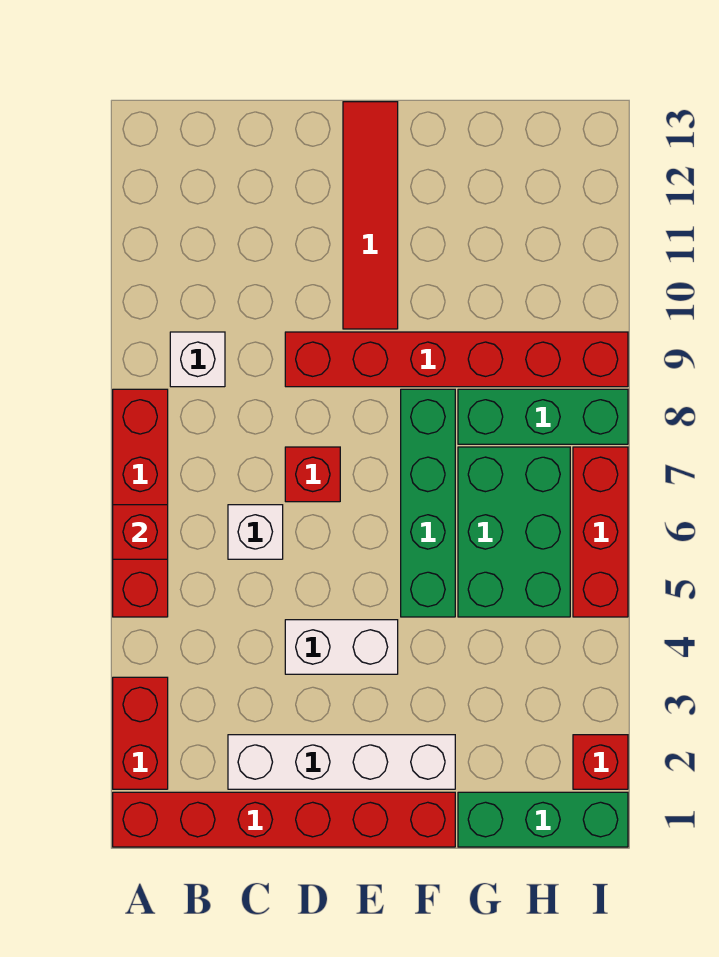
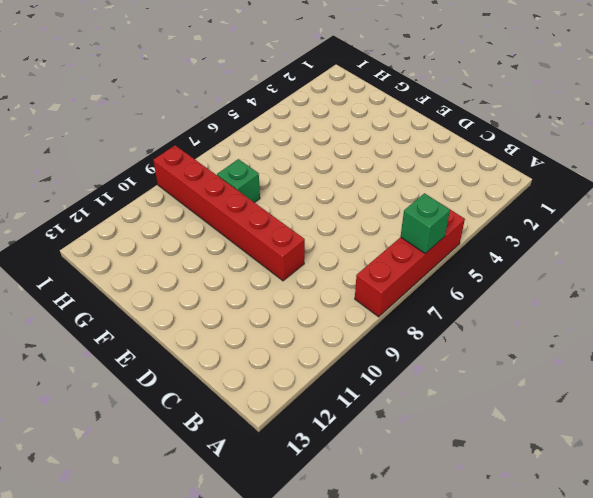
green brick A6 level 2 -> red brick A6 level 2
green brick G8 level 1 -> green brick G8:I8 level 1
none -> red brick A1:F1 level 1
none -> red brick A2:A3 level 1
none -> white brick B9 level 1

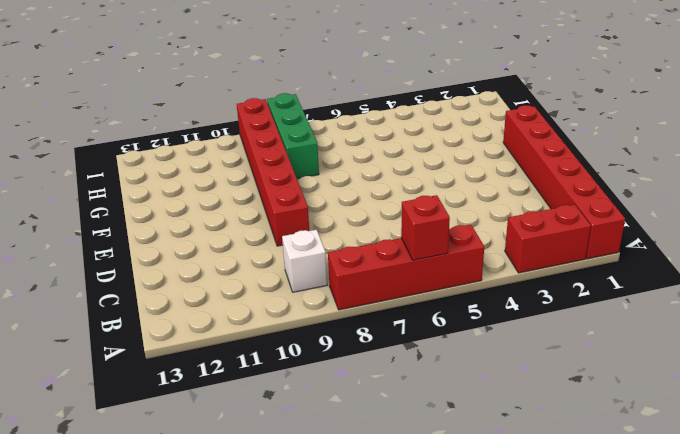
none -> white brick C2:F2 level 1
none -> white brick C6 level 1
none -> white brick D4:E4 level 1

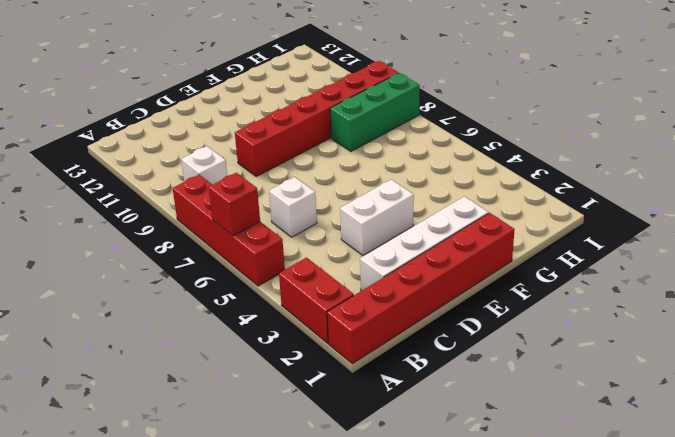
none -> red brick D7 level 1
none -> red tile E10:E13 level 1
none -> green brick F5:F8 level 1

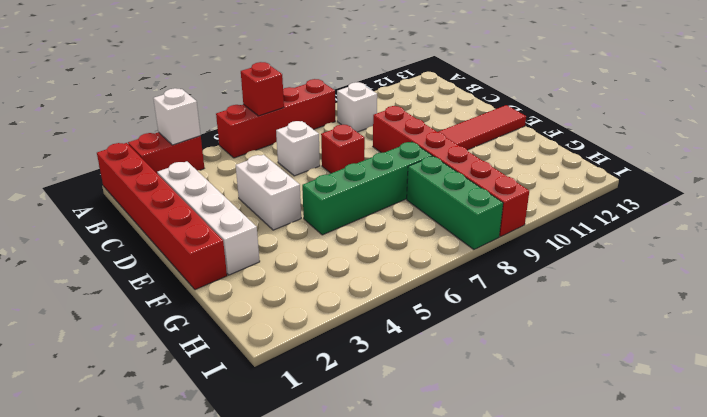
white brick A3 level 2 -> none
none -> green brick G1:I1 level 1
none -> green brick G5:H7 level 1
none -> red brick I2 level 1

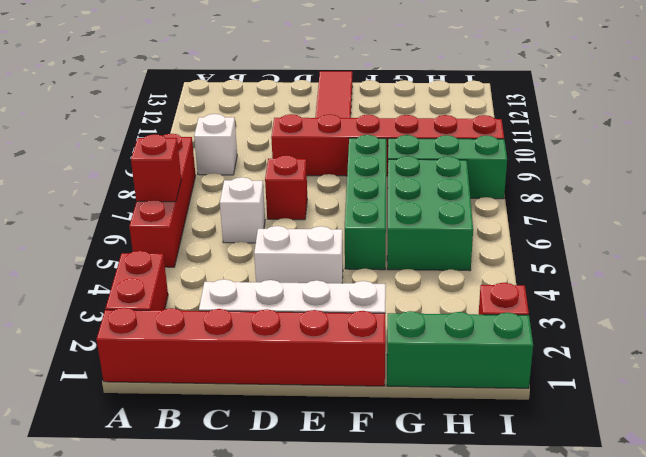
none -> red brick I5:I7 level 1

